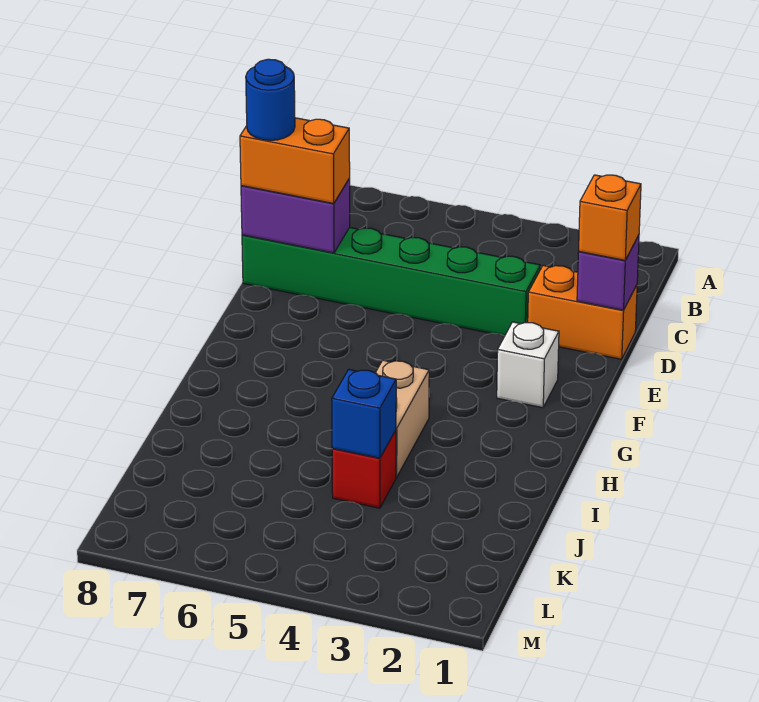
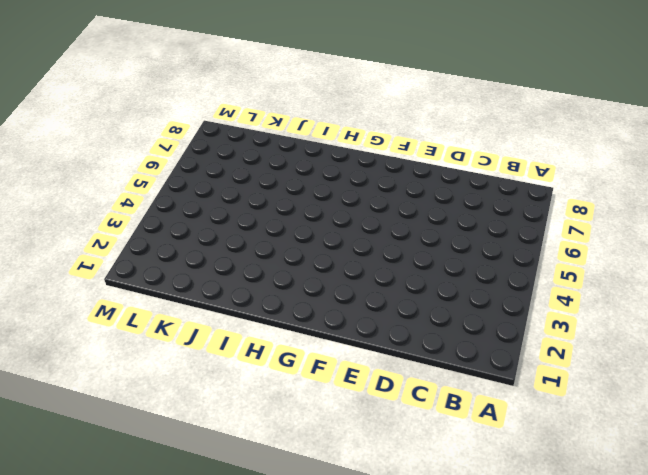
none -> orange brick D1:D2 level 1
none -> green brick D3:D8 level 1

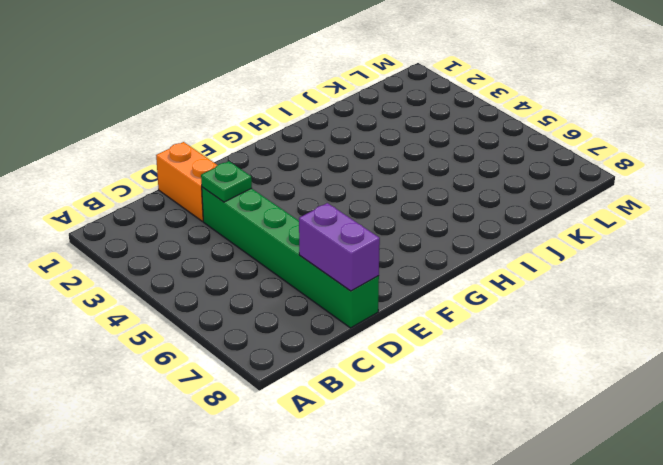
green plate D3 level 2 -> none
none -> white brick F2 level 1
none -> tan brick H4:I4 level 1

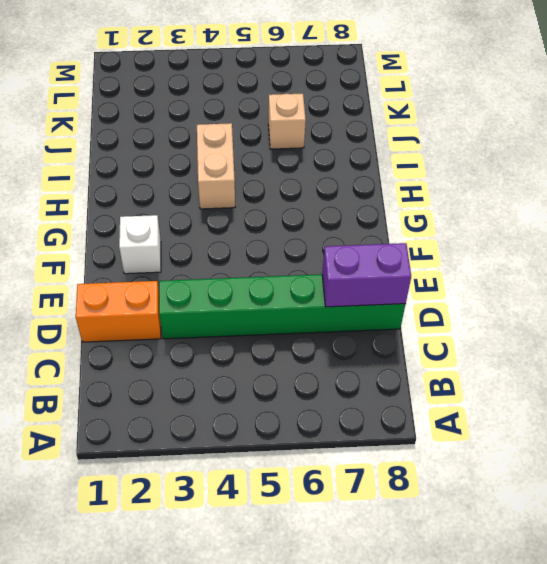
tan brick J6 level 1 -> none
none -> red brick J4 level 1
none -> purple brick D1 level 2

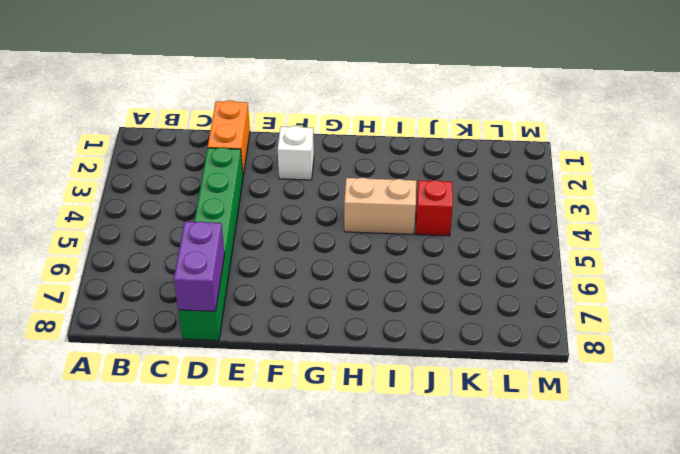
none -> purple brick D1 level 2
none -> blue brick J4 level 2

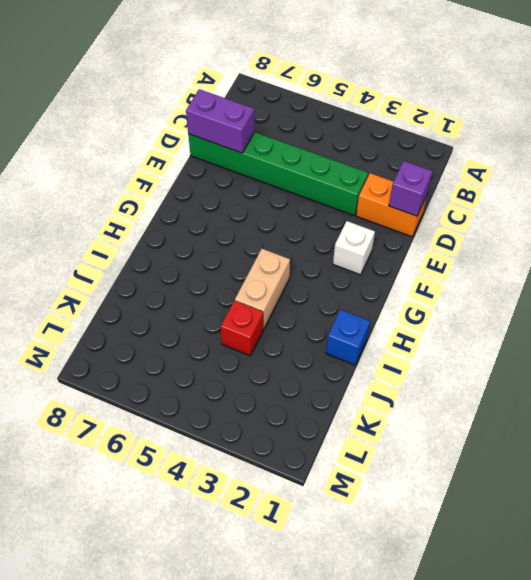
blue brick I1 level 1 -> blue brick J4 level 2
none -> orange brick D1 level 3
none -> orange brick D7:D8 level 3

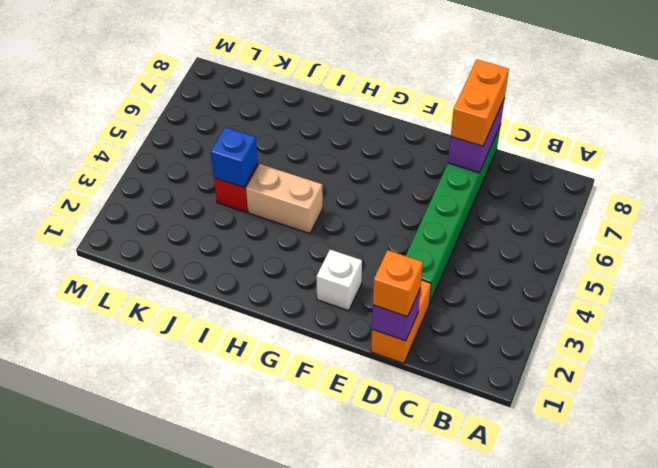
none -> blue round brick D8 level 4

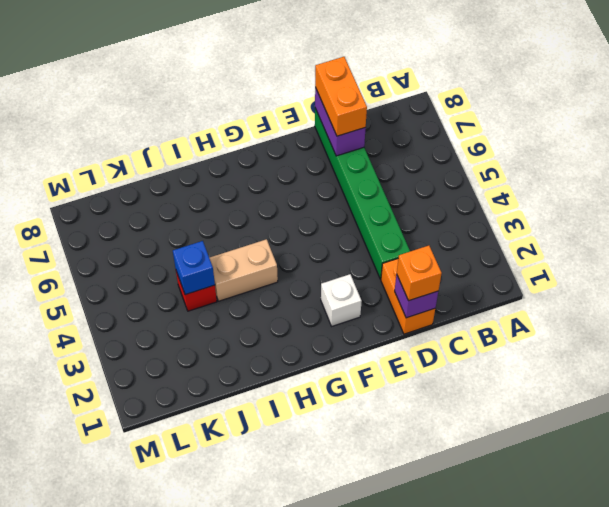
none -> blue round brick D8 level 4

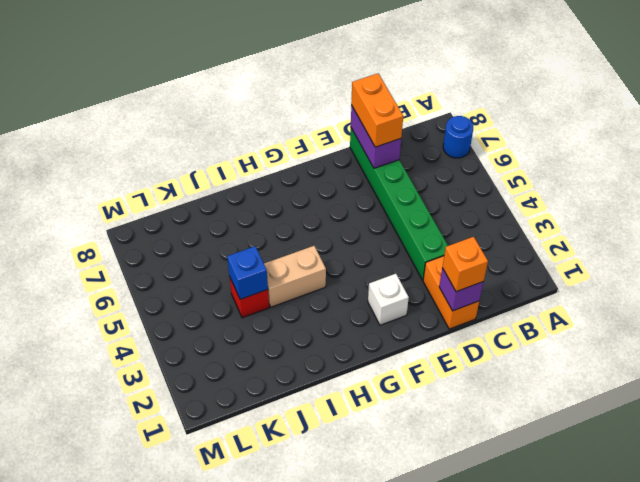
blue round brick A7 level 1 -> blue round brick D8 level 4

